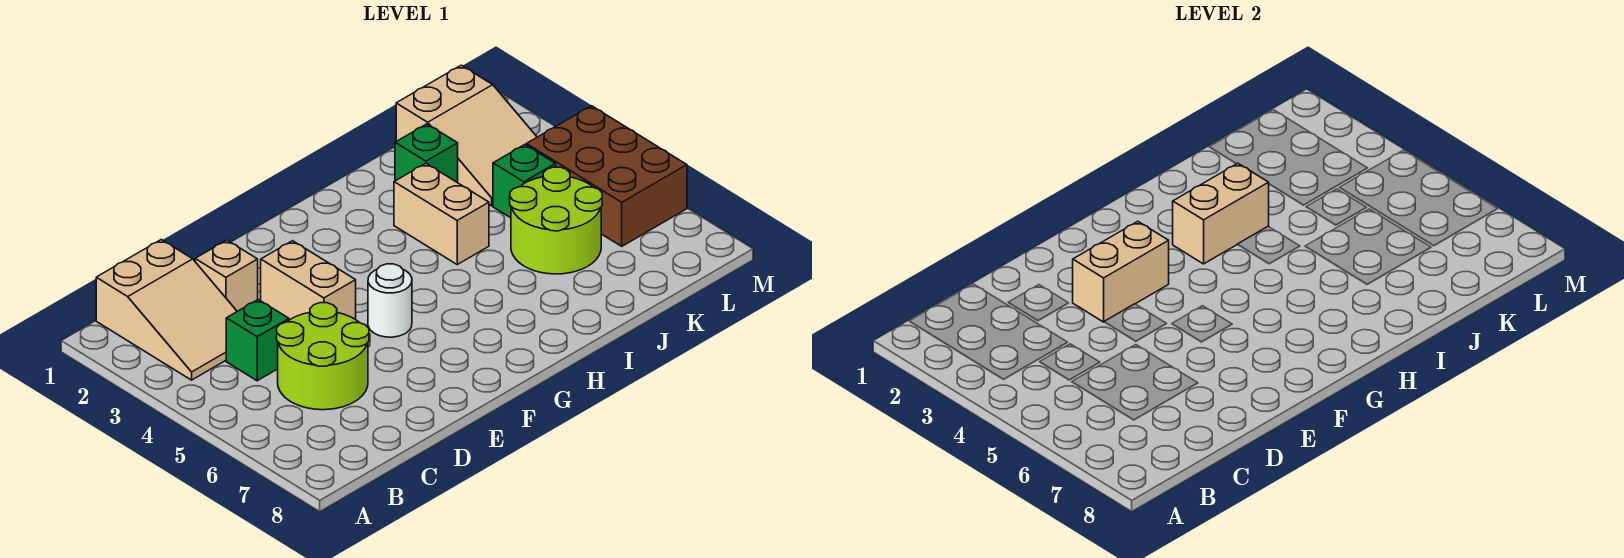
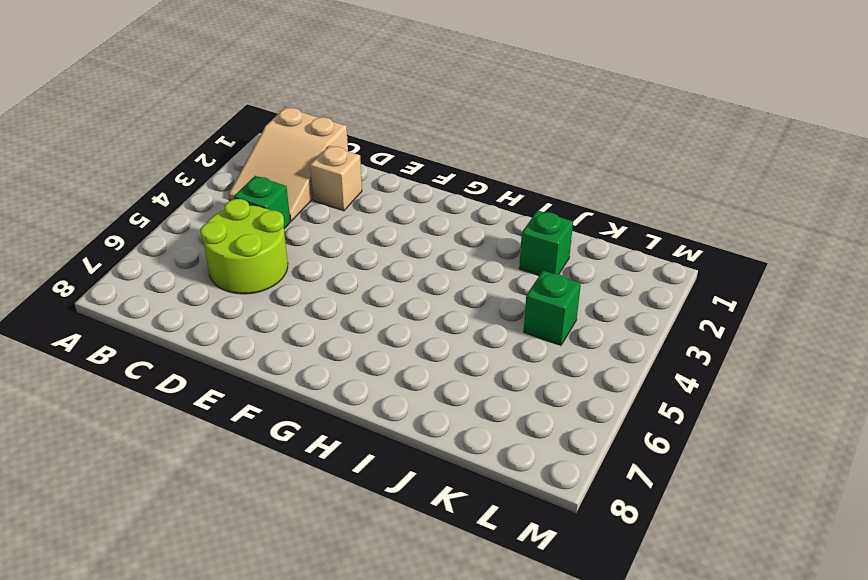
none -> tan brick E3:E4 level 1
none -> white round brick F5 level 1
none -> tan brick I3:I4 level 1

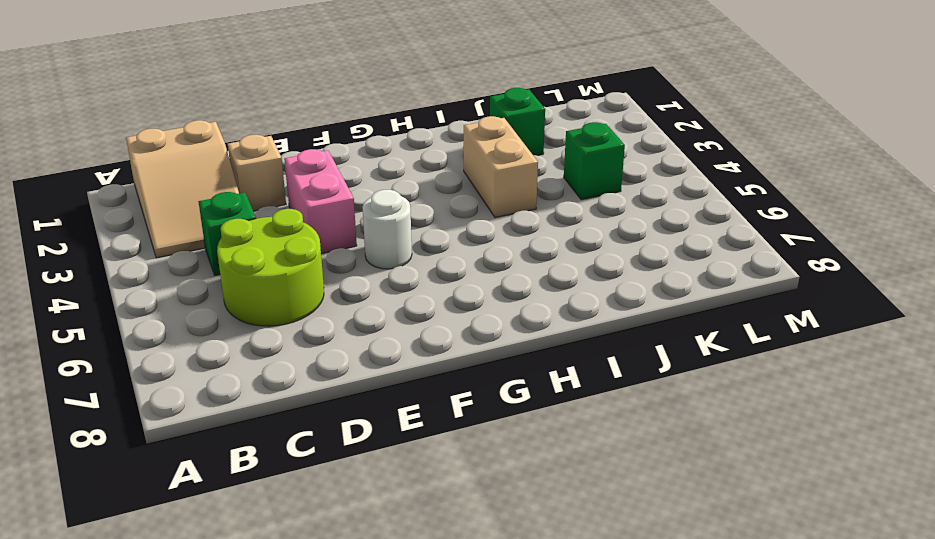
pink brick E3:E4 level 1 -> tan brick E3:E4 level 1
none -> lime round brick J5:K6 level 1
none -> tan slope K1:L3 level 1 top 1
none -> brown brick L4:M6 level 1

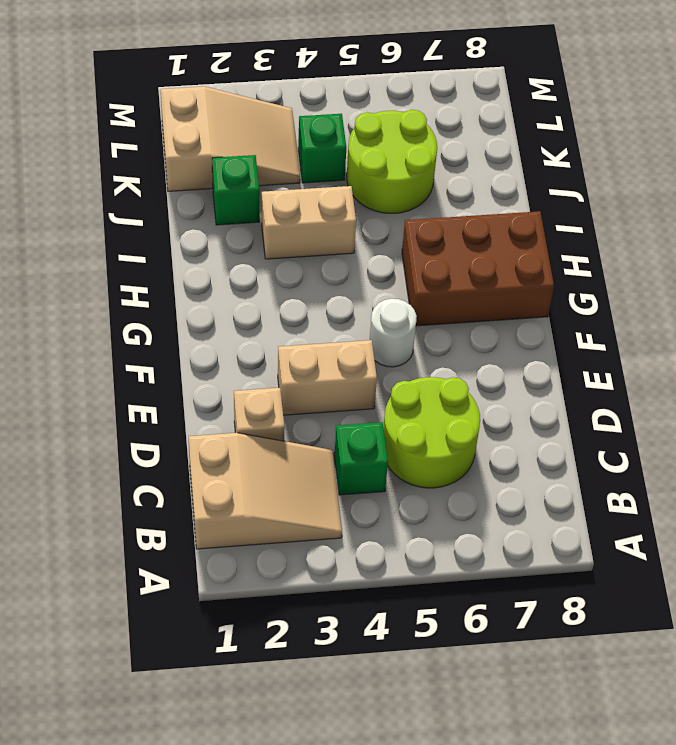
brown brick G6:H8 level 1 -> brown brick L4:M6 level 1
none -> tan brick E3:F3 level 2
none -> tan brick H3:I3 level 2

